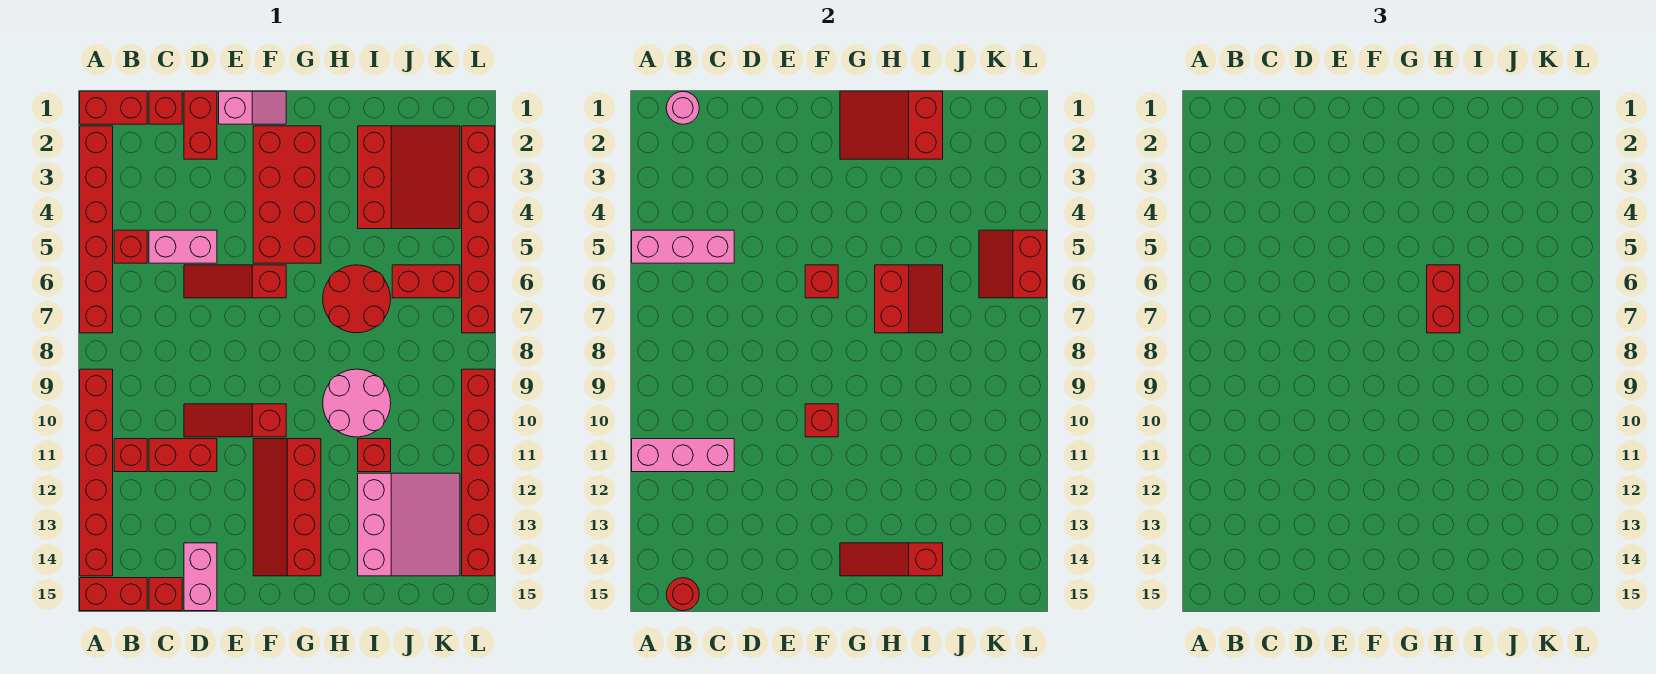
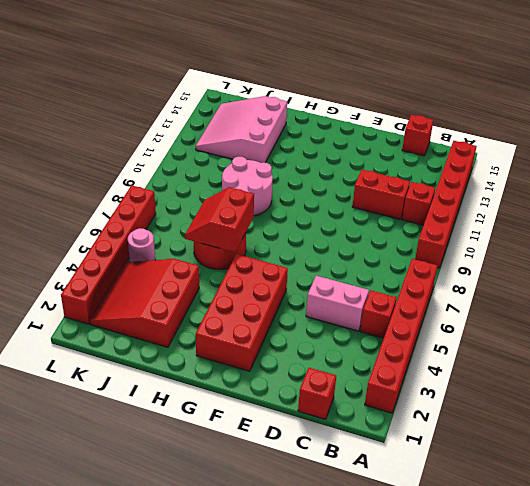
pink round brick K5 level 1 -> pink round brick B1 level 2
none -> red brick A1:B1 level 1
none -> red brick A15:B15 level 1
none -> red brick D1:D2 level 1
none -> red slope D6:F6 level 1 top F

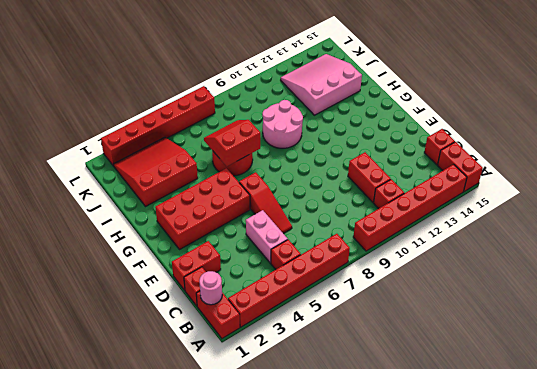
none -> red slope D10:F10 level 1 top F
none -> pink brick D14:D15 level 1
none -> pink slope E1:F1 level 1 top E
none -> red slope F11:G14 level 1 top G

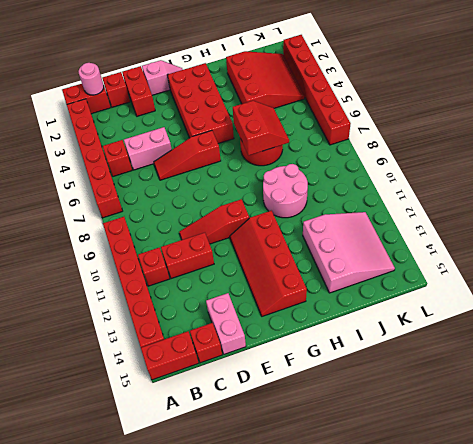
none -> red brick I11 level 1
none -> red brick J6:K6 level 1
none -> red brick L9:L14 level 1
none -> pink brick A5:C5 level 2

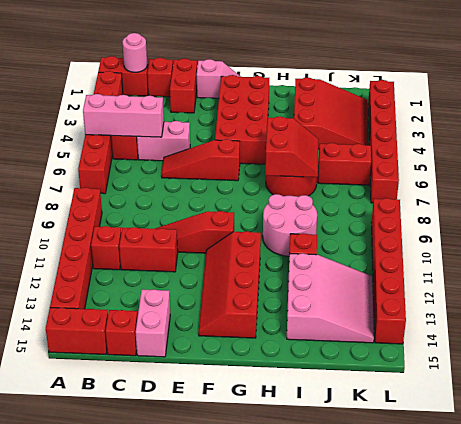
none -> pink brick A11:C11 level 2
none -> red round brick B15 level 2
none -> red brick F6 level 2
none -> red brick F10 level 2

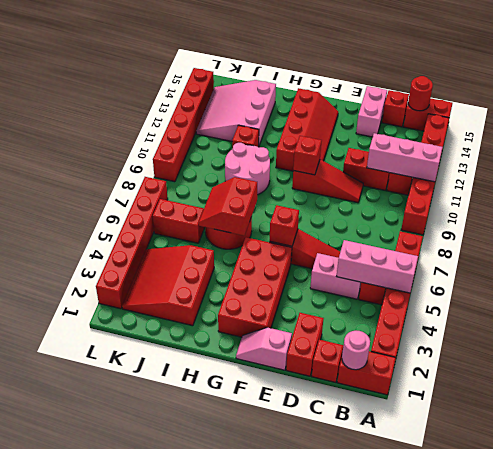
none -> red slope G1:I2 level 2 top I
none -> red slope G14:I14 level 2 top I
none -> red slope K5:L6 level 2 top L
none -> red brick H6:H7 level 3

